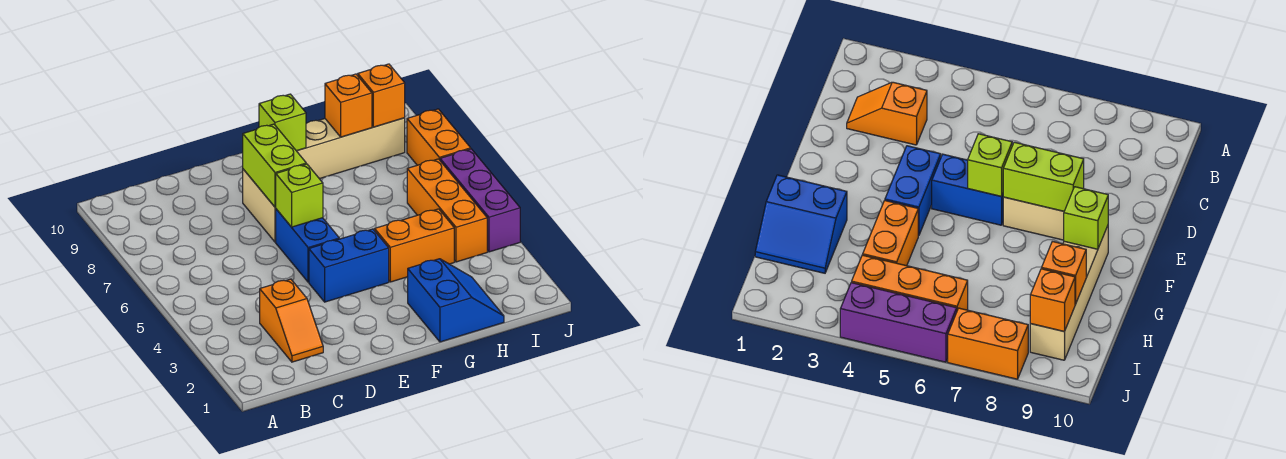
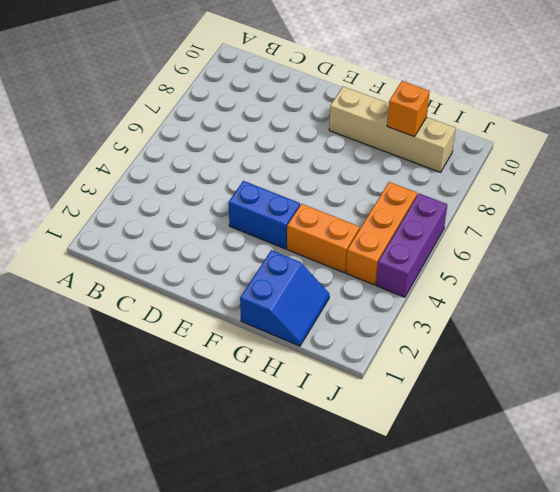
none -> orange slope C2:C3 level 1 top 3
none -> blue brick E5:E6 level 1
none -> tan brick E7:E8 level 1

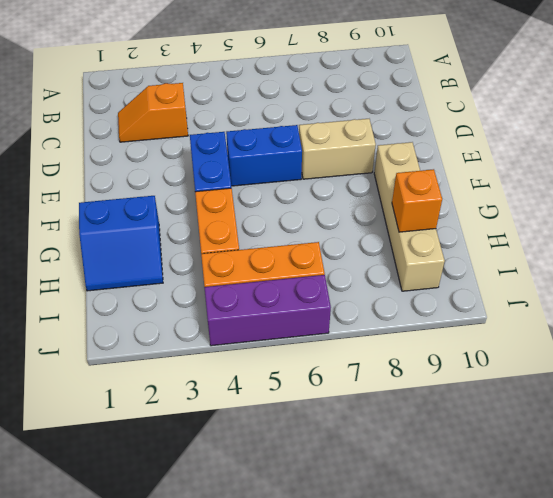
none -> orange brick J7:J8 level 1
none -> lime brick E6 level 2
none -> lime brick E7:E8 level 2

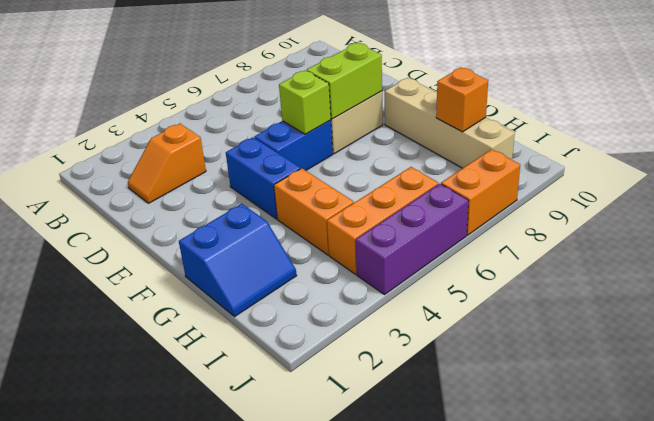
none -> lime brick F9 level 2
none -> orange brick I9 level 2

